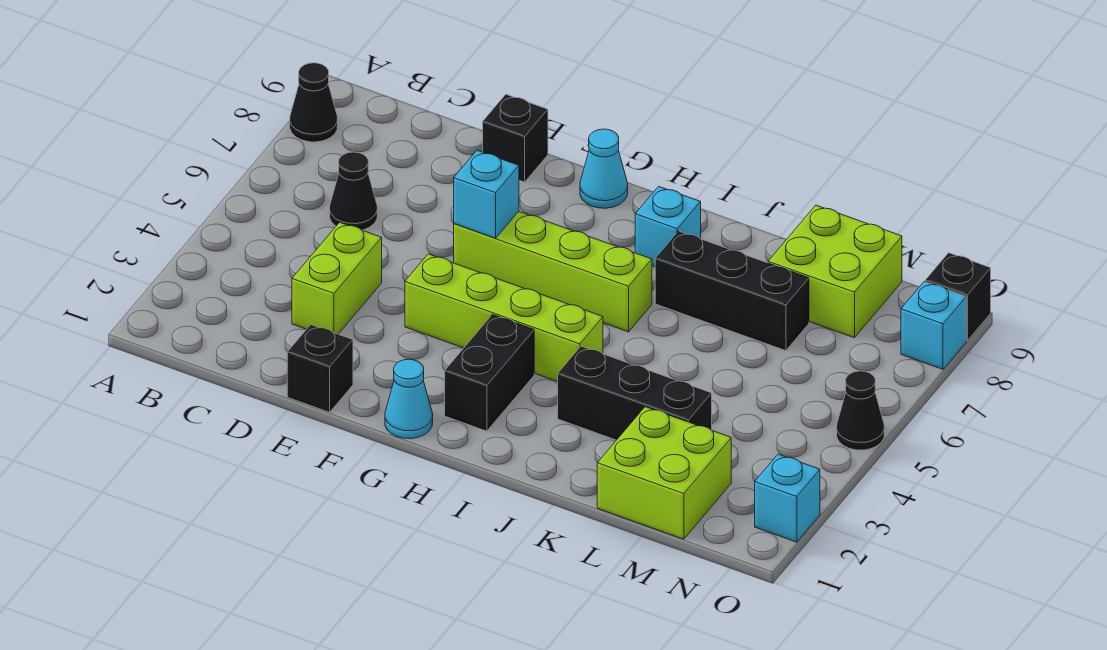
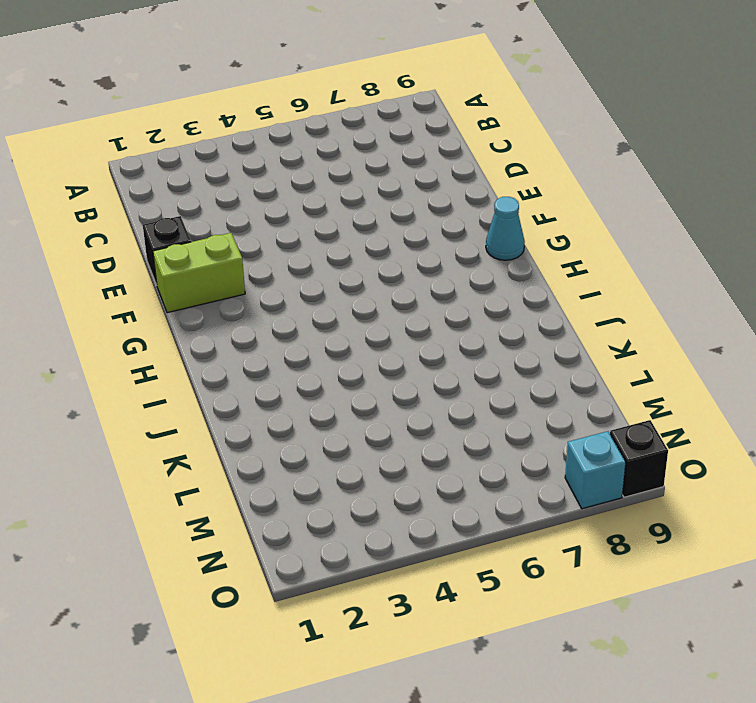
lime brick F1:F2 level 1 -> lime brick D3:D4 level 1
none -> black cone A8 level 1
none -> black cone C6 level 1
none -> black brick E9 level 1

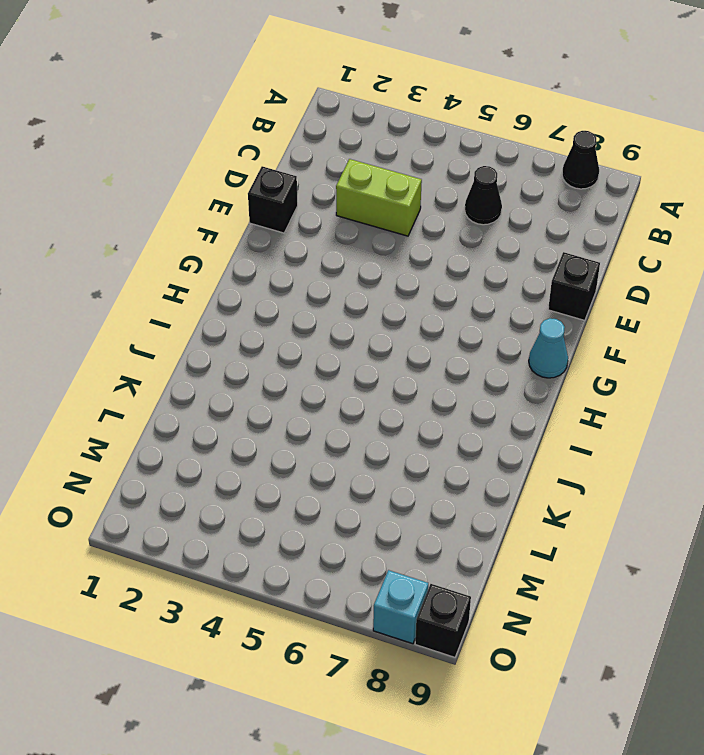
none -> lime brick F4:I4 level 1
none -> lime brick F6:I6 level 1
none -> cyan cone G1 level 1

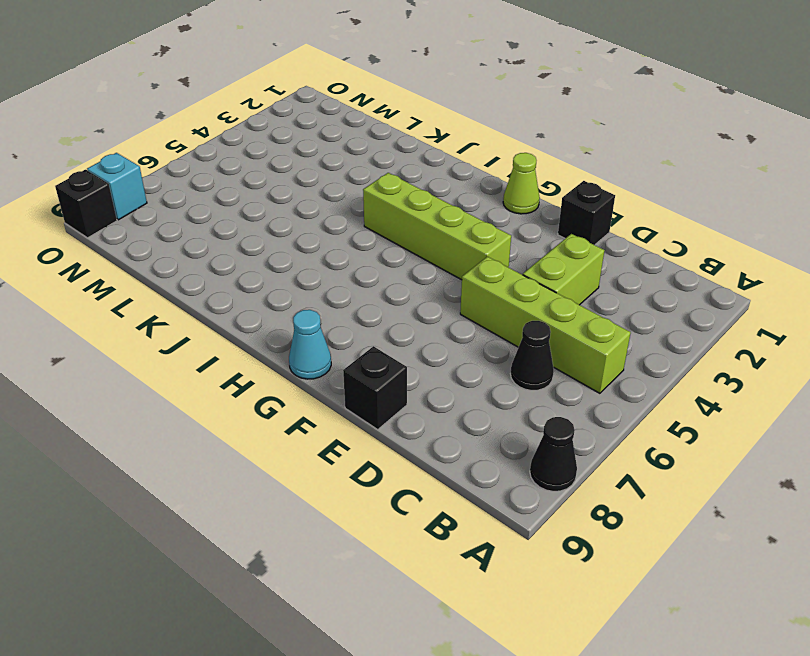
lime brick B5:E5 level 1 -> lime brick F6:I6 level 1
lime cone G1 level 1 -> cyan cone G1 level 1
none -> black brick H2:H3 level 1
none -> cyan brick I8 level 1
none -> black brick J3:L3 level 1

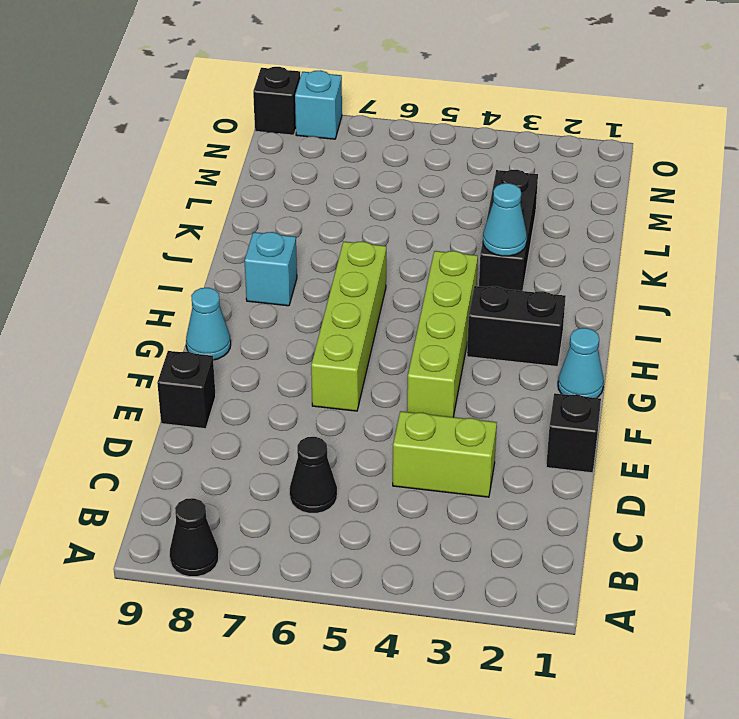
cyan cone J3 level 2 -> none
none -> black brick J7:L7 level 1
none -> lime brick L1:M2 level 1
none -> lime brick L8:M9 level 1

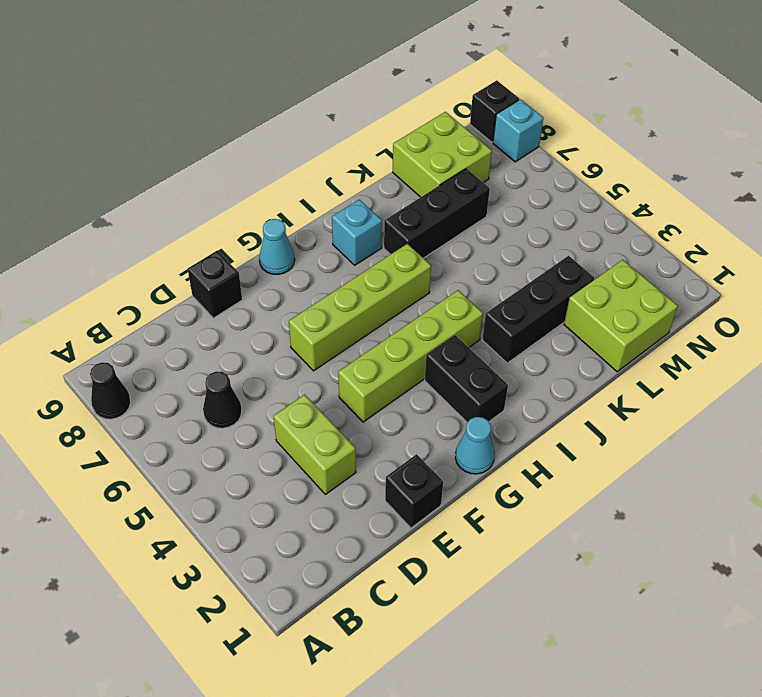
none -> cyan brick O2 level 1
none -> black cone O5 level 1
none -> cyan brick F6 level 2

